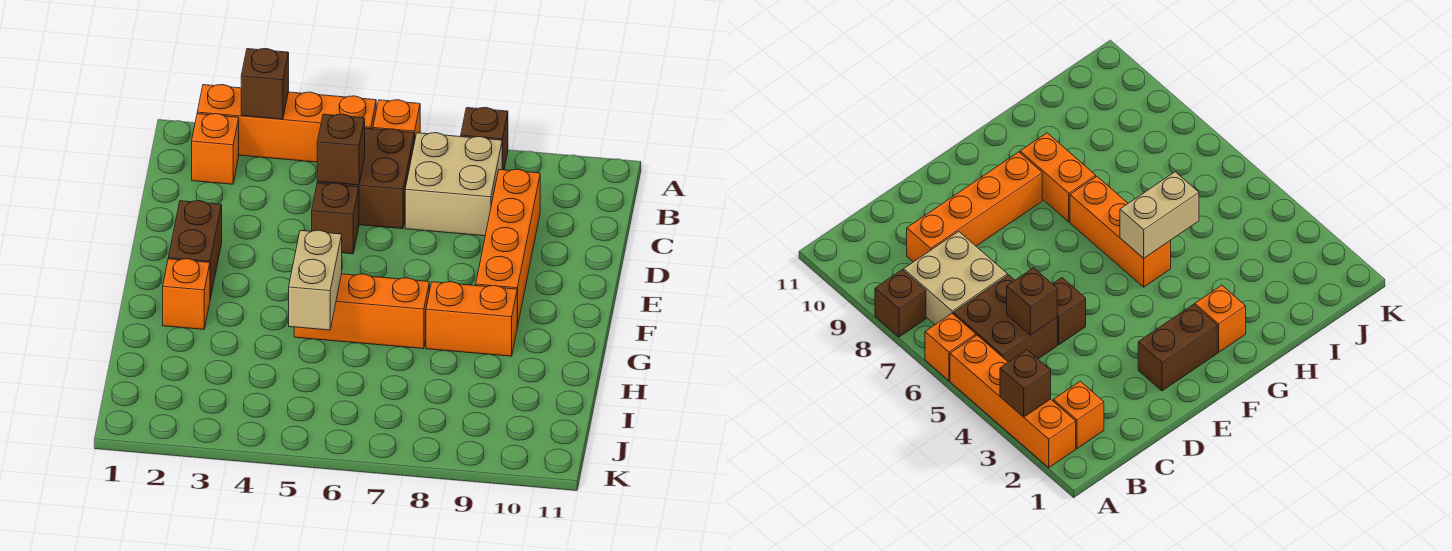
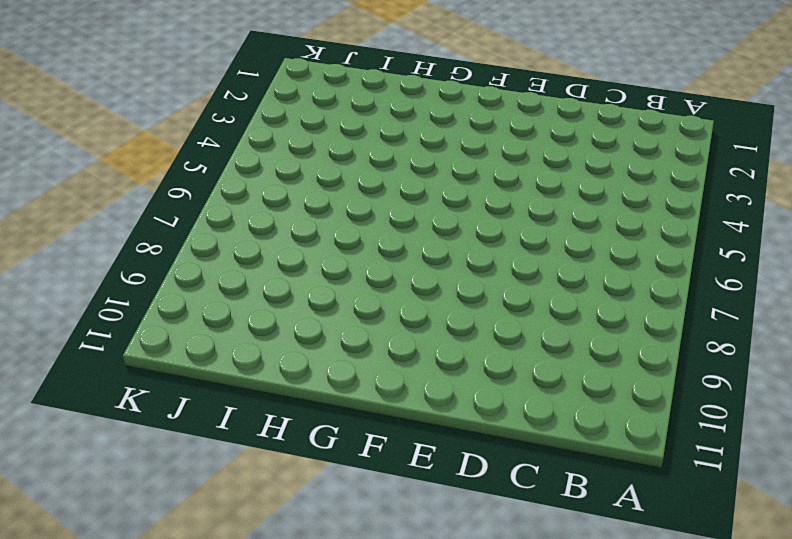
none -> orange brick A2:A5 level 1
none -> orange brick A6 level 1
none -> brown brick A8 level 1

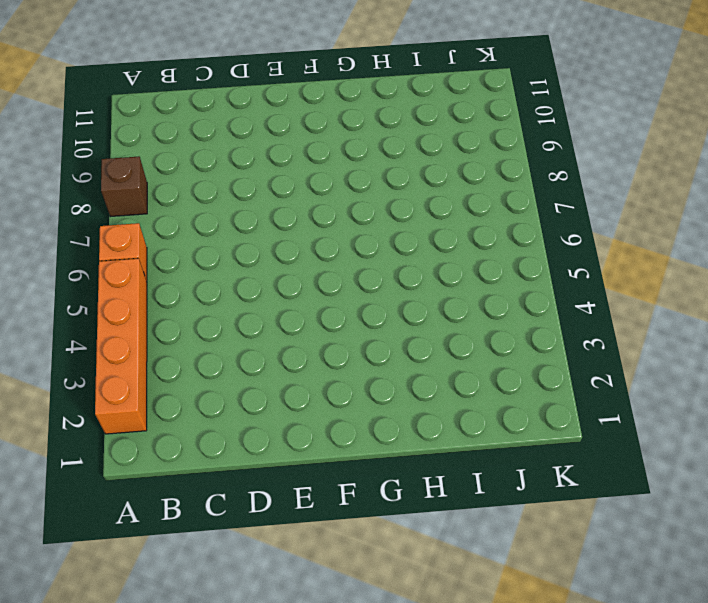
none -> orange brick B2 level 1
none -> brown brick B5:C6 level 1
none -> tan brick B7:C8 level 1

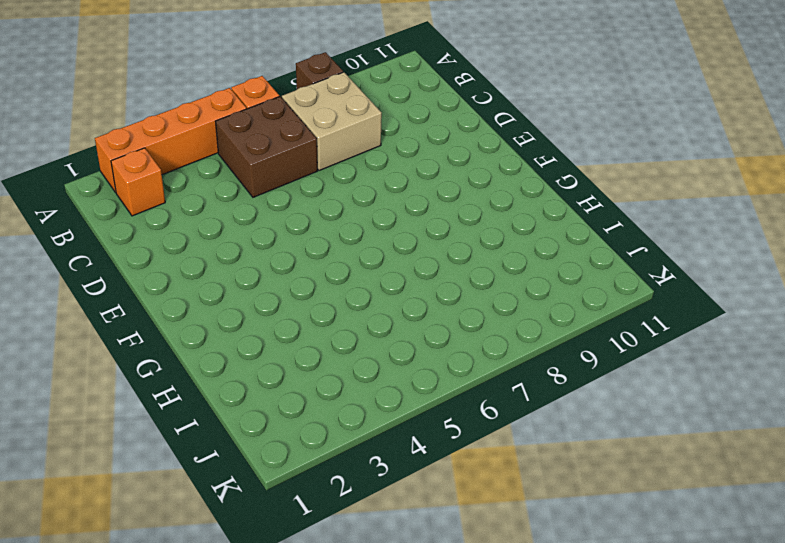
none -> orange brick C9:F9 level 1
none -> brown brick D5 level 1
none -> brown brick E2:F2 level 1

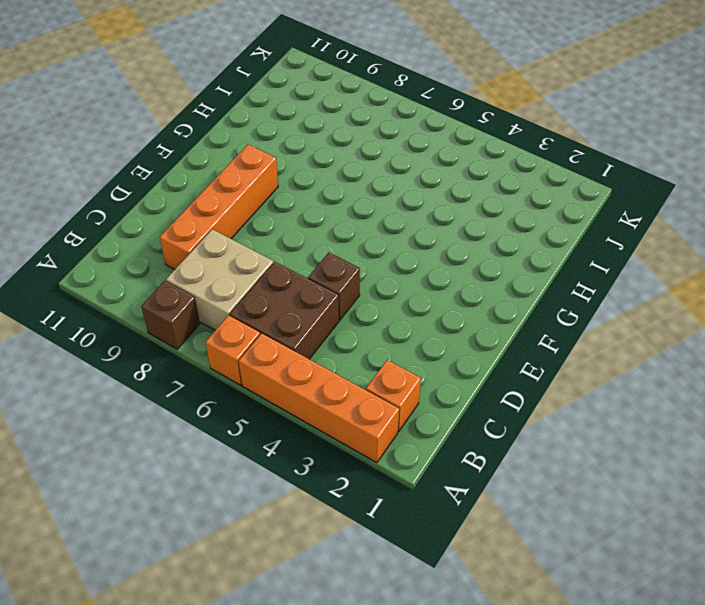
none -> brown brick E2:F2 level 1
none -> orange brick G2 level 1
none -> orange brick G5:G7 level 1

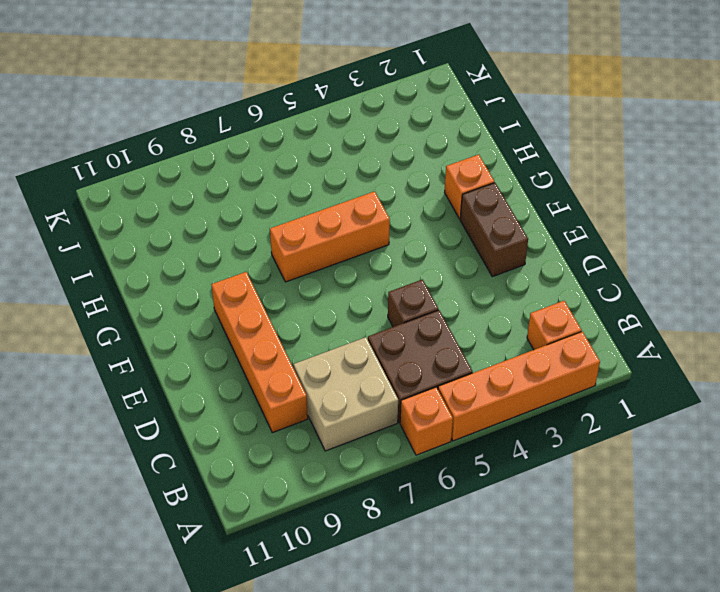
none -> brown brick A8 level 1
none -> orange brick G8:G9 level 1
none -> brown brick A3 level 2

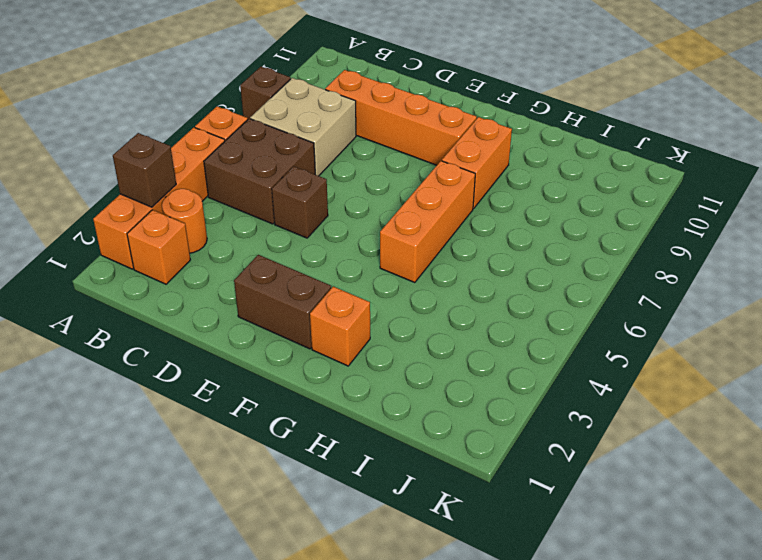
orange round brick B3 level 1 -> none
none -> brown brick C5 level 2
none -> tan brick G5:H5 level 2

